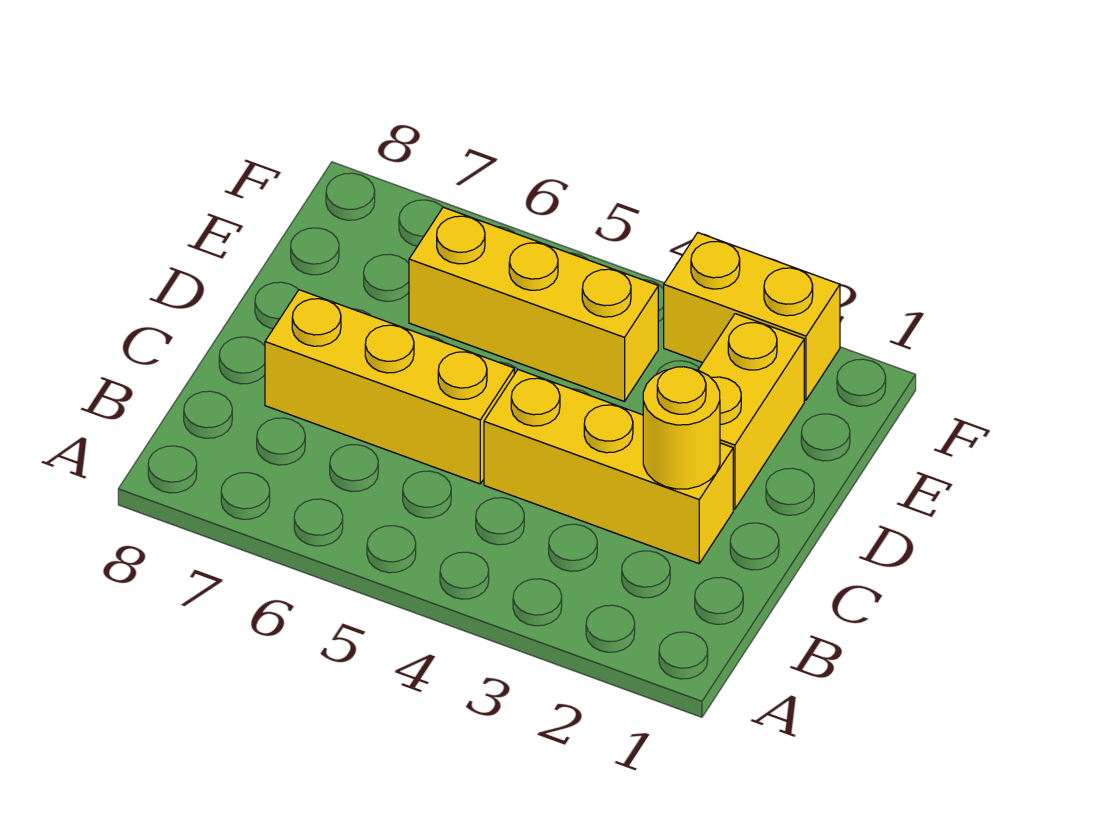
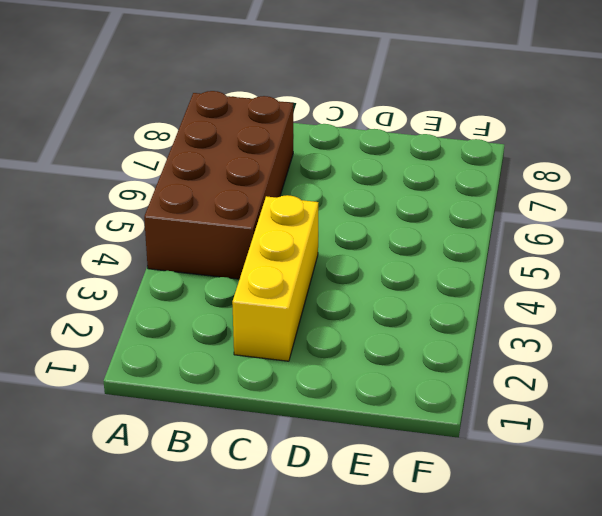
brown brick A4:B7 level 1 -> none
none -> yellow brick C5:C7 level 1
none -> yellow brick D2:E2 level 1

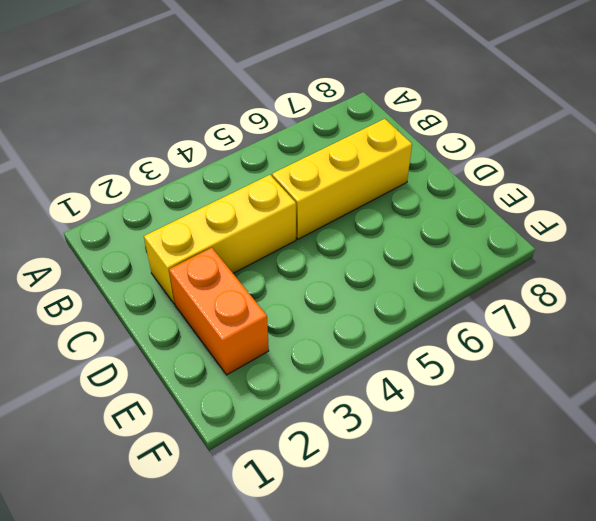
orange brick D2:E2 level 1 -> yellow brick D2:E2 level 1
none -> yellow brick E4:E6 level 1
none -> yellow brick F2:F3 level 1

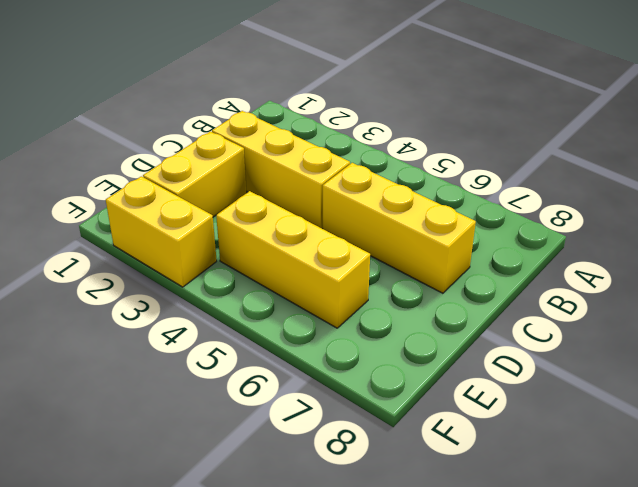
none -> yellow round brick C2 level 2

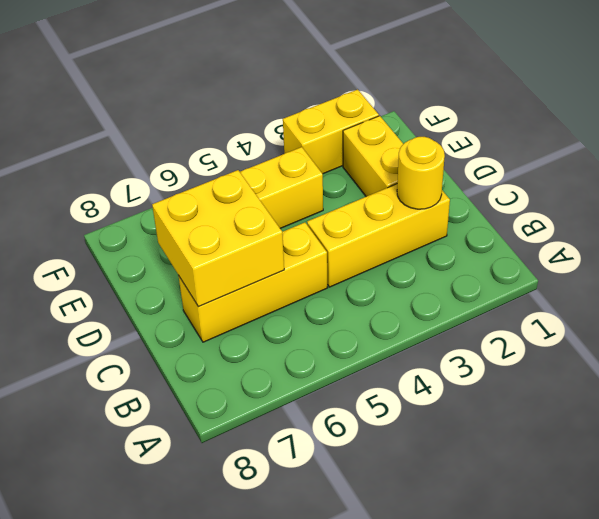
yellow brick C6:D7 level 2 -> none

